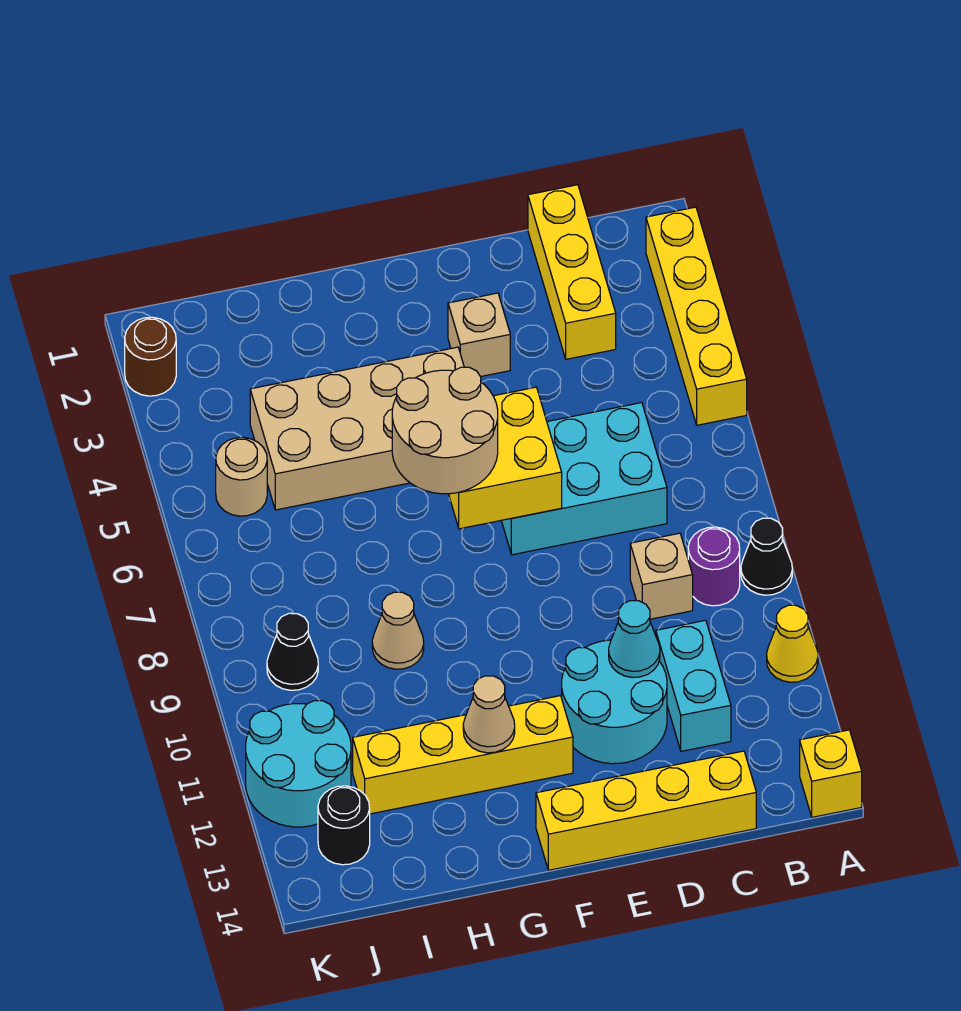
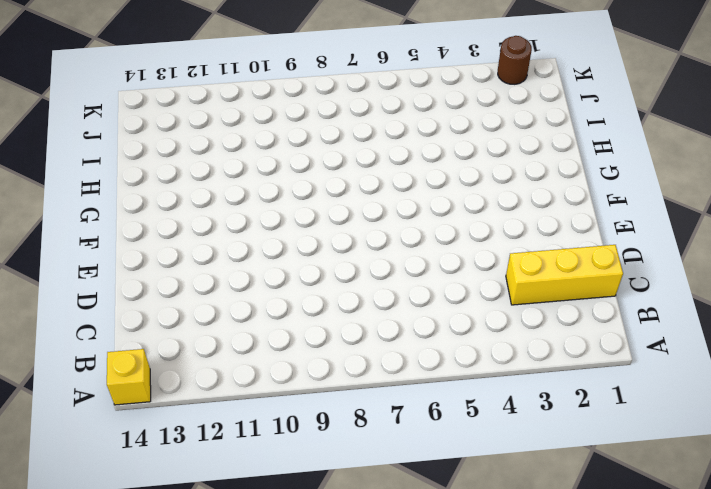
none -> yellow brick A2:A5 level 1
none -> black cone A9 level 1
none -> yellow cone A11 level 1

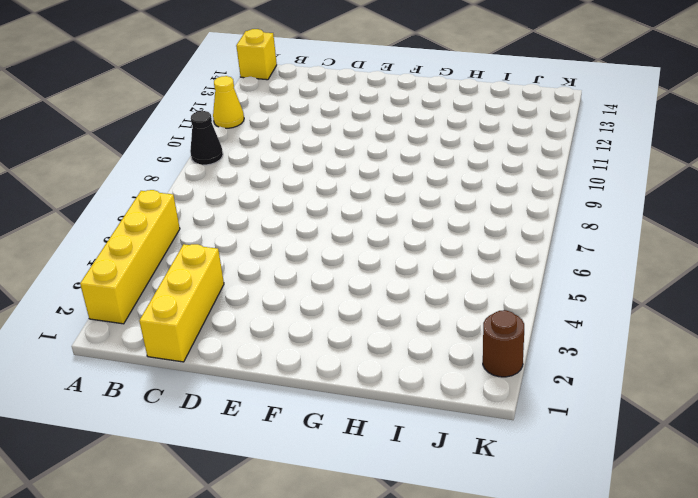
none -> purple round brick B9 level 1
none -> cyan brick C6:E7 level 1
none -> tan brick C9 level 1

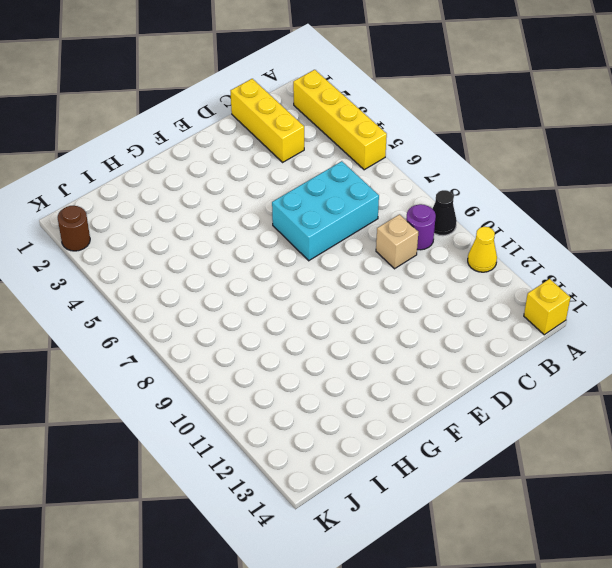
none -> cyan brick C11:C12 level 1
none -> yellow brick C14:F14 level 1
none -> cyan round brick D11:E12 level 1

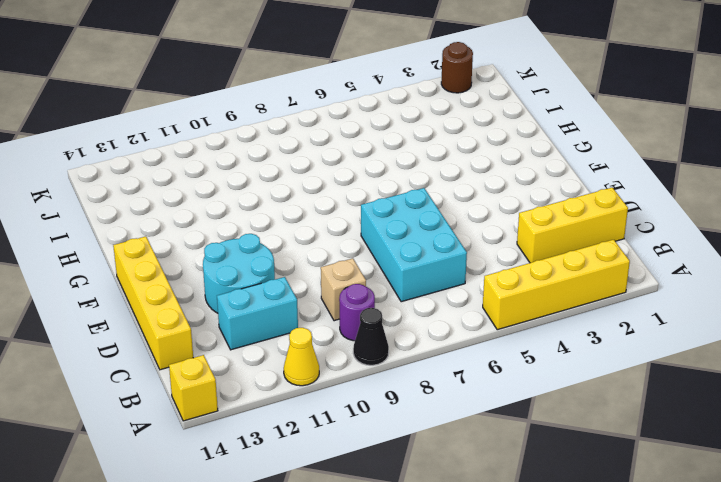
none -> tan brick E3 level 1
none -> tan brick F4:I5 level 1
none -> yellow brick F12:I12 level 1

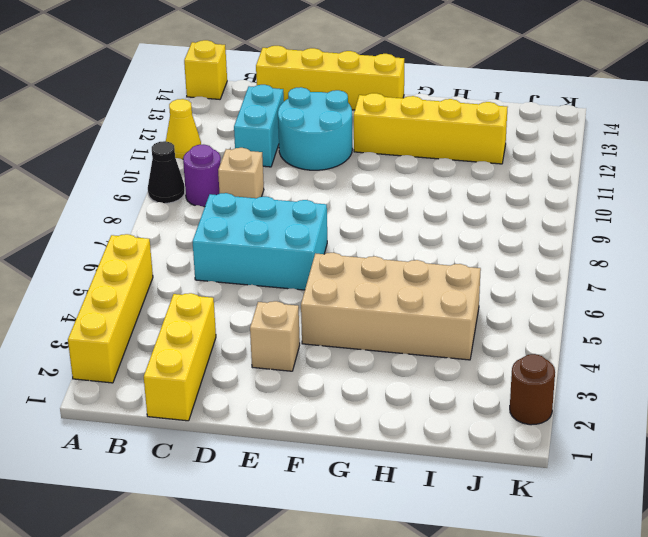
none -> tan cone H9 level 1
none -> tan round brick J5 level 1
none -> black cone J9 level 1

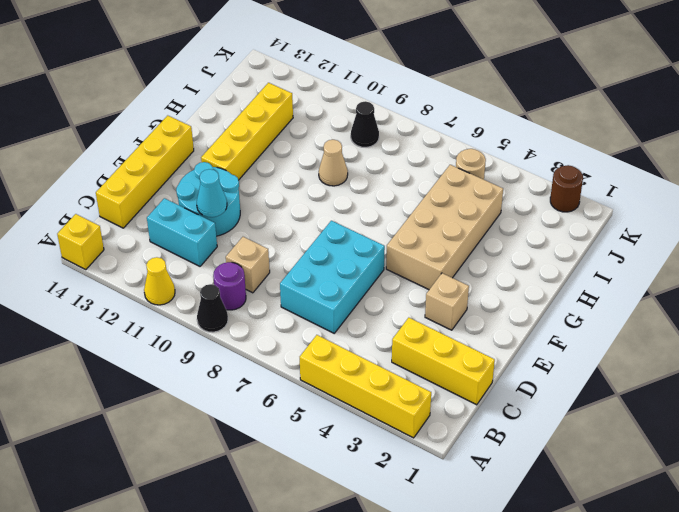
none -> cyan round brick J11:K12 level 1
none -> black round brick J13 level 1
none -> yellow brick E6:F7 level 2

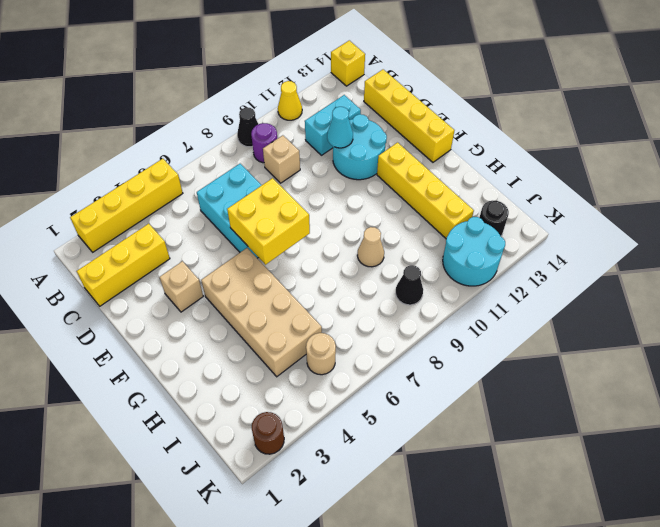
none -> tan cone G12 level 2
none -> tan round brick F6:G7 level 3

